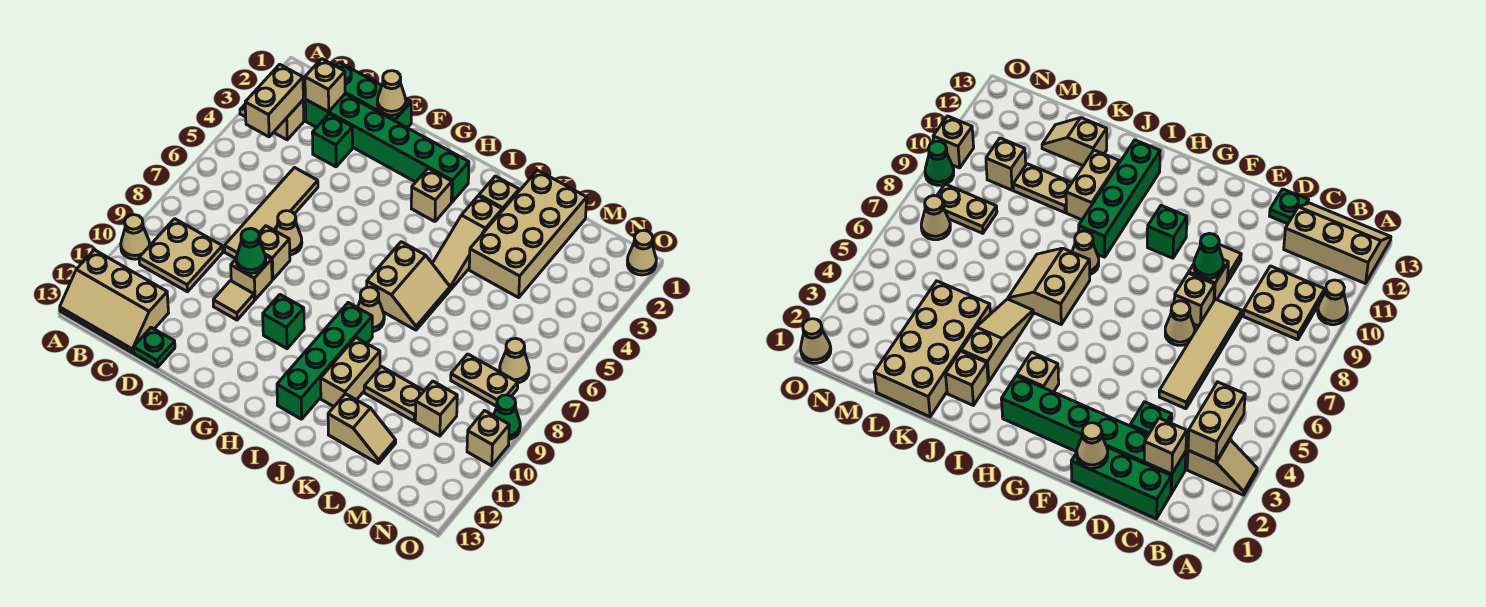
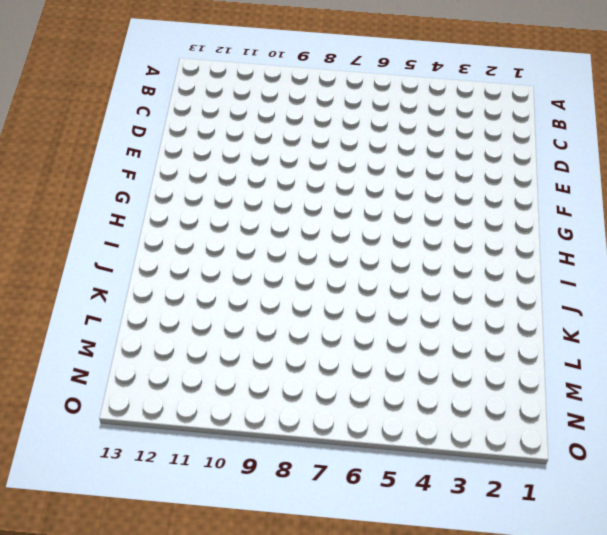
none -> tan slope A3:B3 level 1 top B
none -> tan cone A10 level 1
none -> tan slope A12:C13 level 1 top 12
none -> tan plate B9:C10 level 1

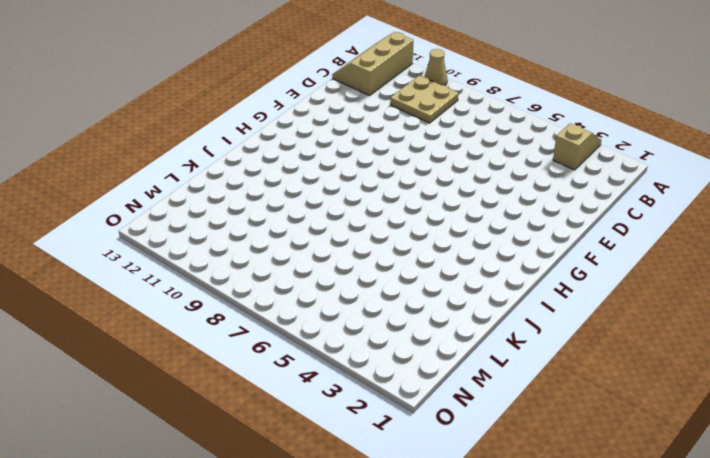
none -> green brick C1:E1 level 1
none -> green brick C2:H2 level 1
none -> green brick D3 level 1
none -> tan tile D5:D8 level 1

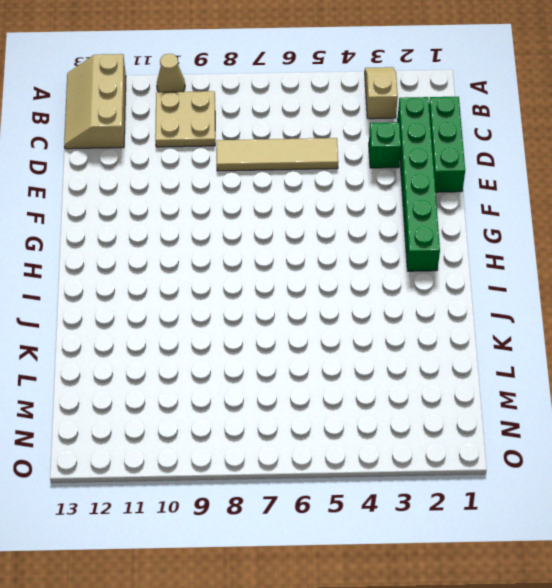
none -> green plate D13 level 1
none -> tan cone E7 level 1
none -> tan brick E8 level 1
none -> tan brick E9 level 1

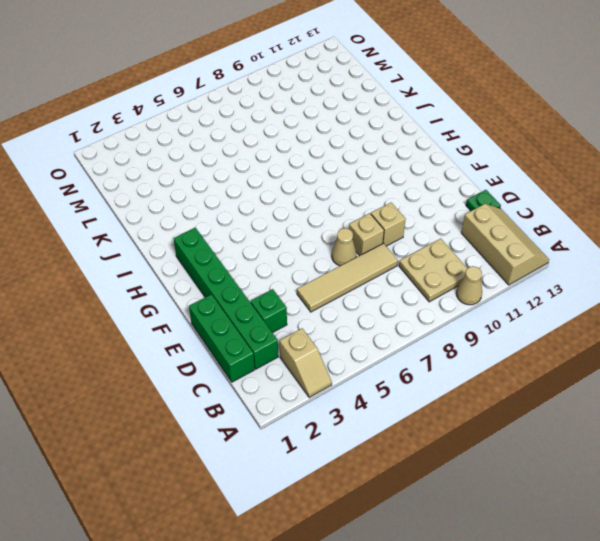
none -> tan tile E10 level 1
none -> green brick G10 level 1
none -> tan brick H3 level 1
none -> tan slope I6:J7 level 1 top I

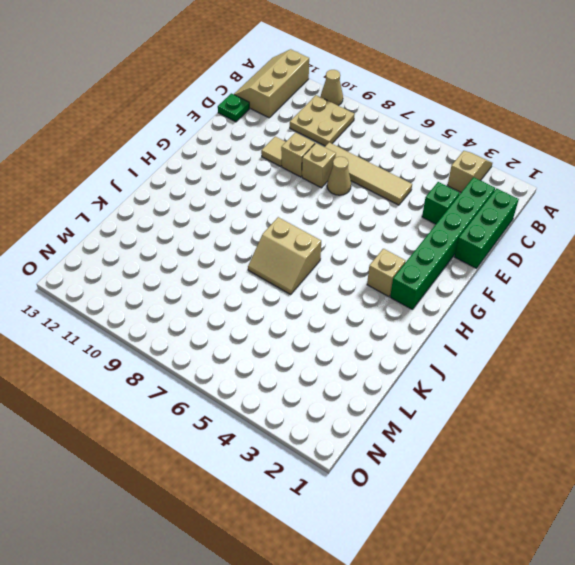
none -> green brick G10 level 1
none -> tan cone I8 level 1
none -> green brick I9:I12 level 1
none -> tan brick J2 level 1

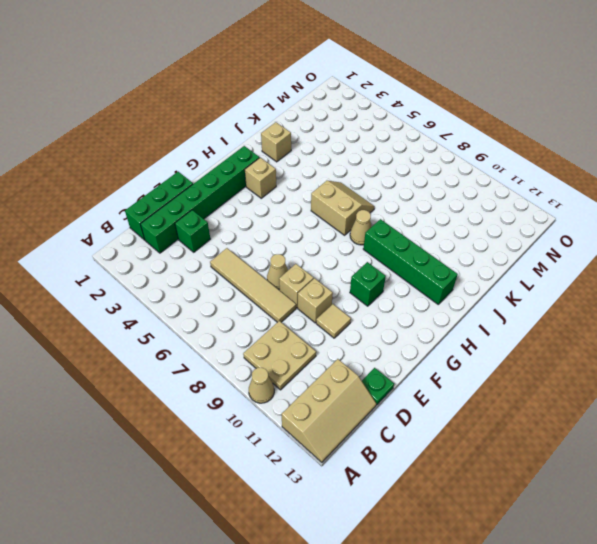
none -> tan slope A3:B3 level 1 top B
none -> tan slope J3:J5 level 1 top 3
none -> tan brick J10:J11 level 1
none -> tan brick K1:L4 level 1

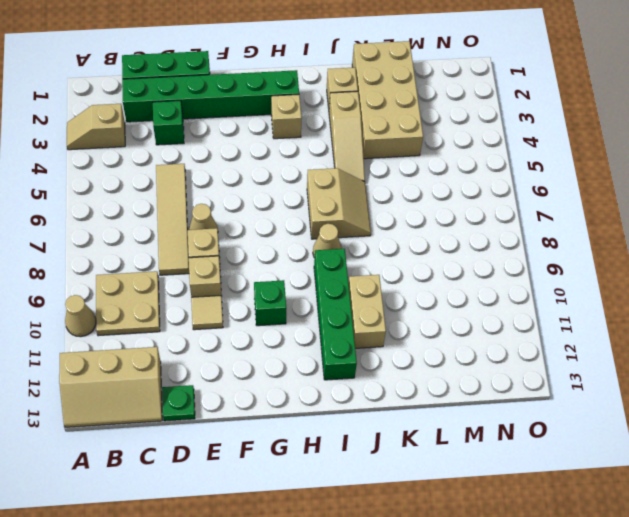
none -> tan plate K10:L10 level 1
none -> tan slope K12:L12 level 1 top K
none -> tan plate M8:N8 level 1
none -> tan brick M10 level 1

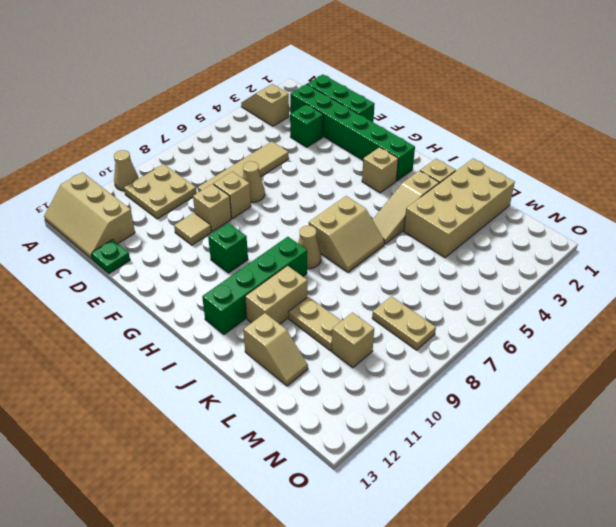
none -> tan cone N7 level 1
none -> tan cone O1 level 1
none -> green cone O9 level 1
none -> tan brick O10 level 1

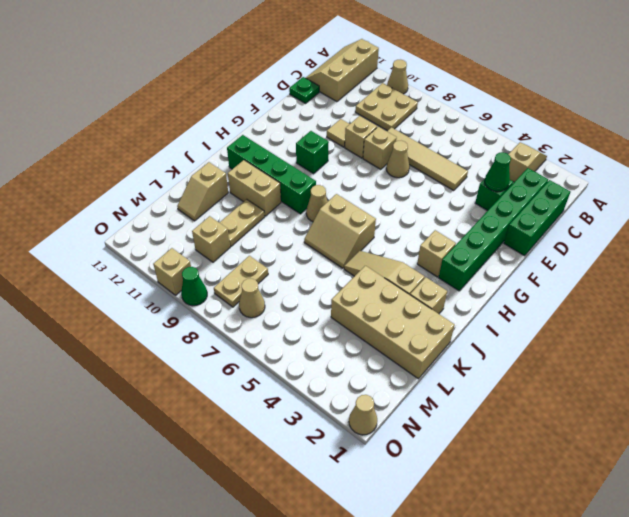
green cone D3 level 2 -> green cone E9 level 2
none -> tan brick B3:B4 level 2
none -> tan brick C2 level 2
none -> tan cone E1 level 2

